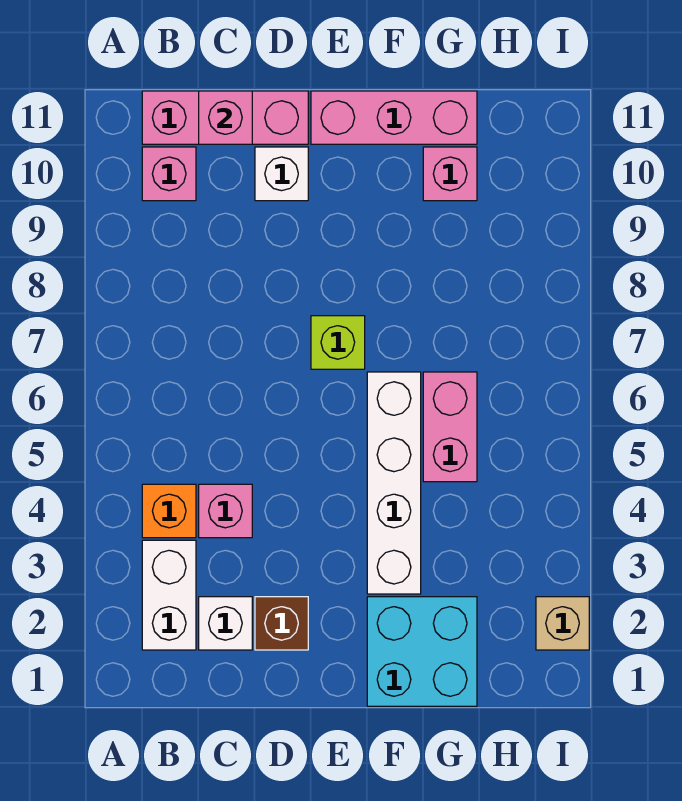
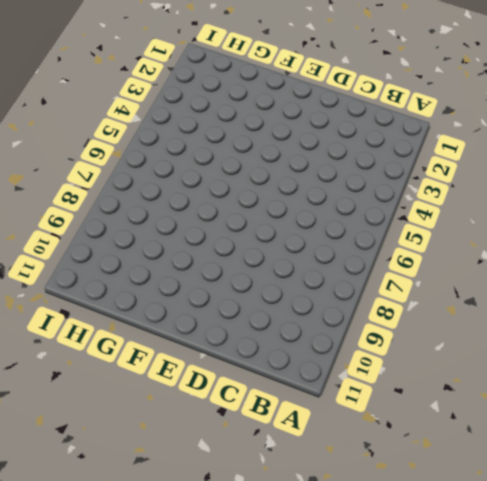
none -> white brick B2:B3 level 1
none -> orange brick B4 level 1
none -> pink brick B10 level 1

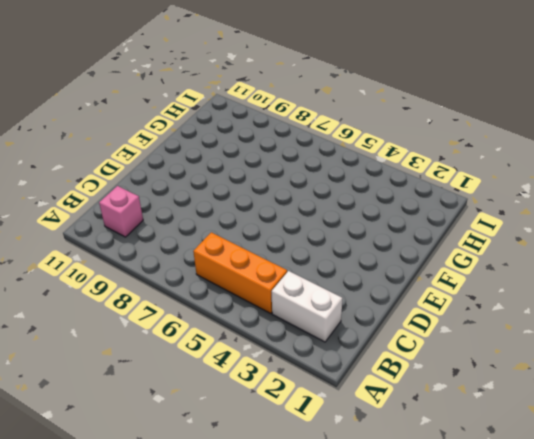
orange brick B4:B6 level 1 -> orange brick B4 level 1
none -> pink brick B11:D11 level 1
none -> white brick C2 level 1
none -> pink brick C4 level 1

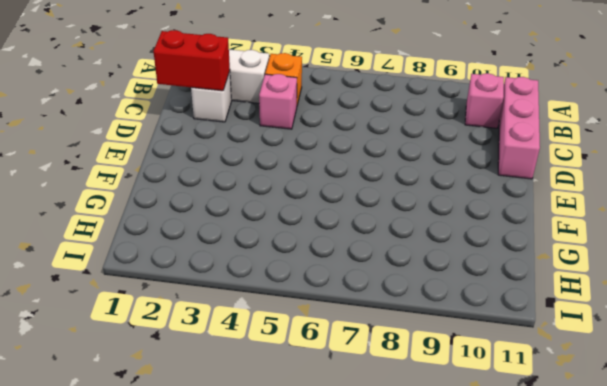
red brick C1:C2 level 2 -> none
none -> brown brick D2 level 1
none -> white brick D10 level 1
none -> lime brick E7 level 1

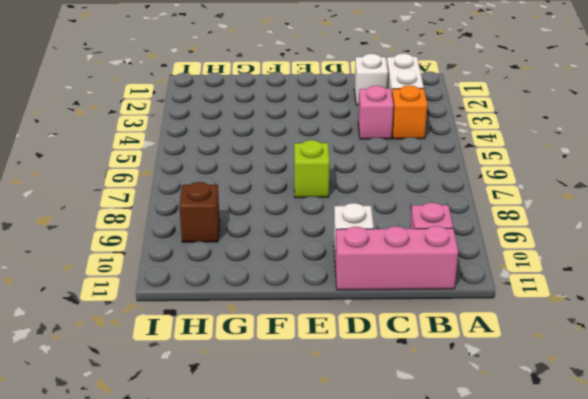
brown brick H9 level 1 -> brown brick D2 level 1
none -> pink brick E11:G11 level 1
none -> cyan brick F1:G2 level 1
none -> white brick F3:F6 level 1

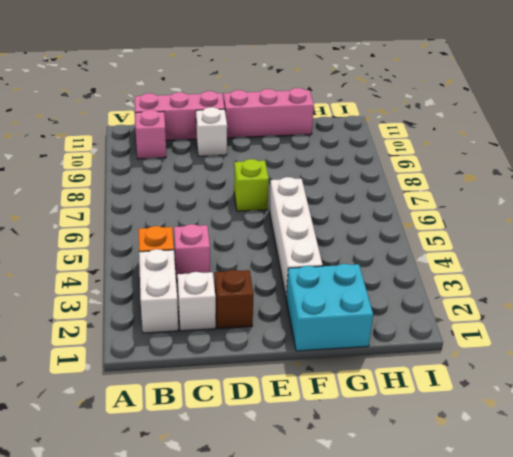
none -> pink brick G5:G6 level 1
none -> pink brick G10 level 1
none -> tan brick I2 level 1

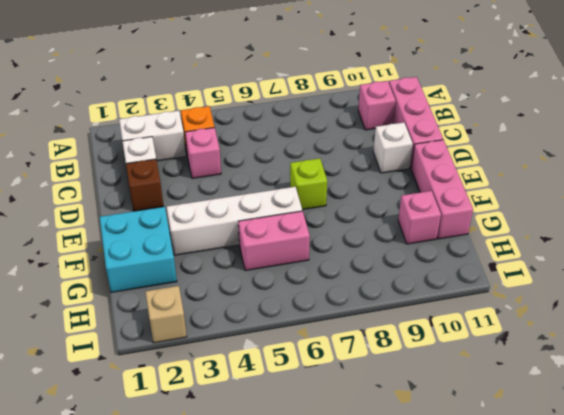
none -> pink brick C11 level 2

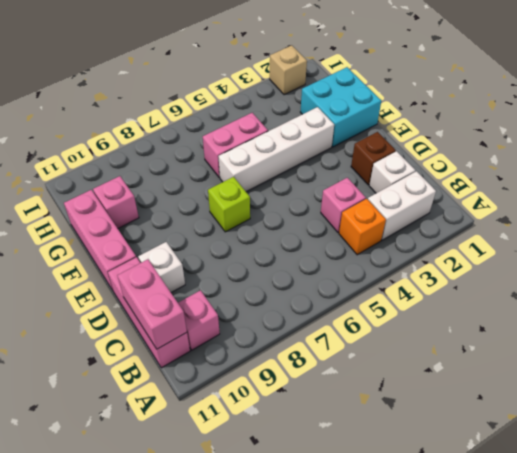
pink brick B11:C11 level 2 -> pink brick C11 level 2

